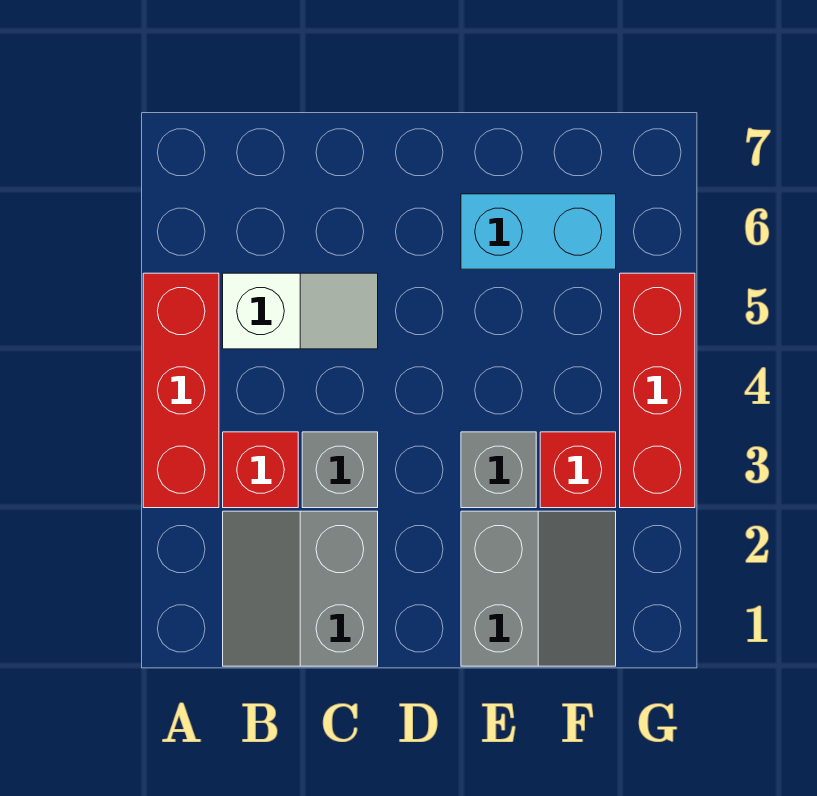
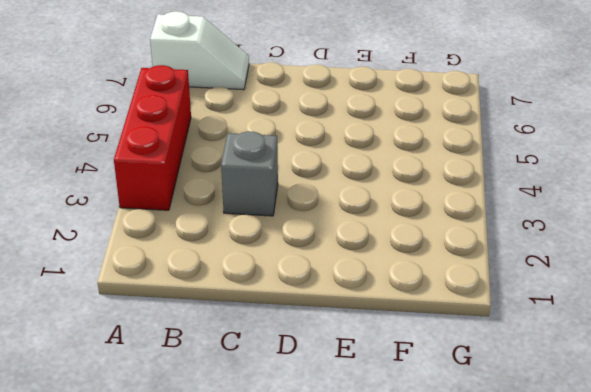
white slope A7:B7 level 1 top A -> white slope B5:C5 level 1 top B
none -> grey slope B1:C2 level 1 top C
none -> red brick B3 level 1

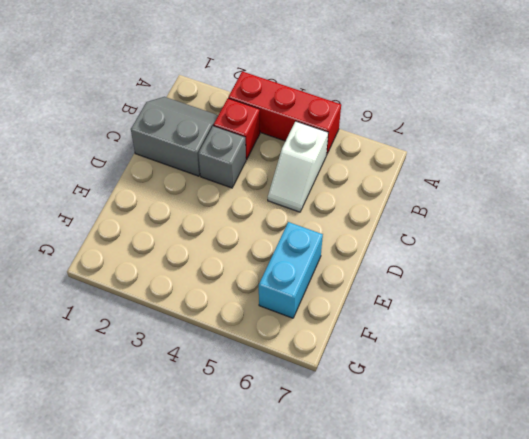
none -> grey slope E1:F2 level 1 top E
none -> grey brick E3 level 1

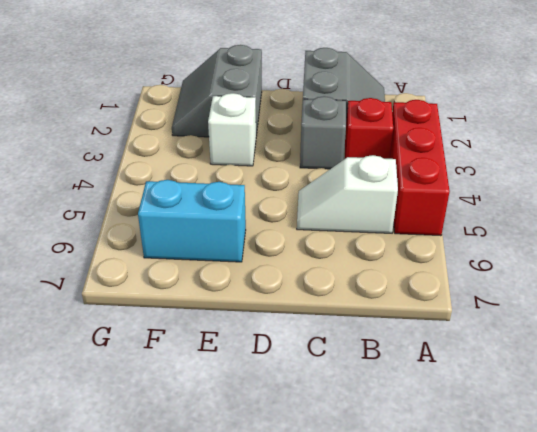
white brick E3 level 1 -> grey brick E3 level 1
none -> red brick F3 level 1
none -> red brick G3:G5 level 1

